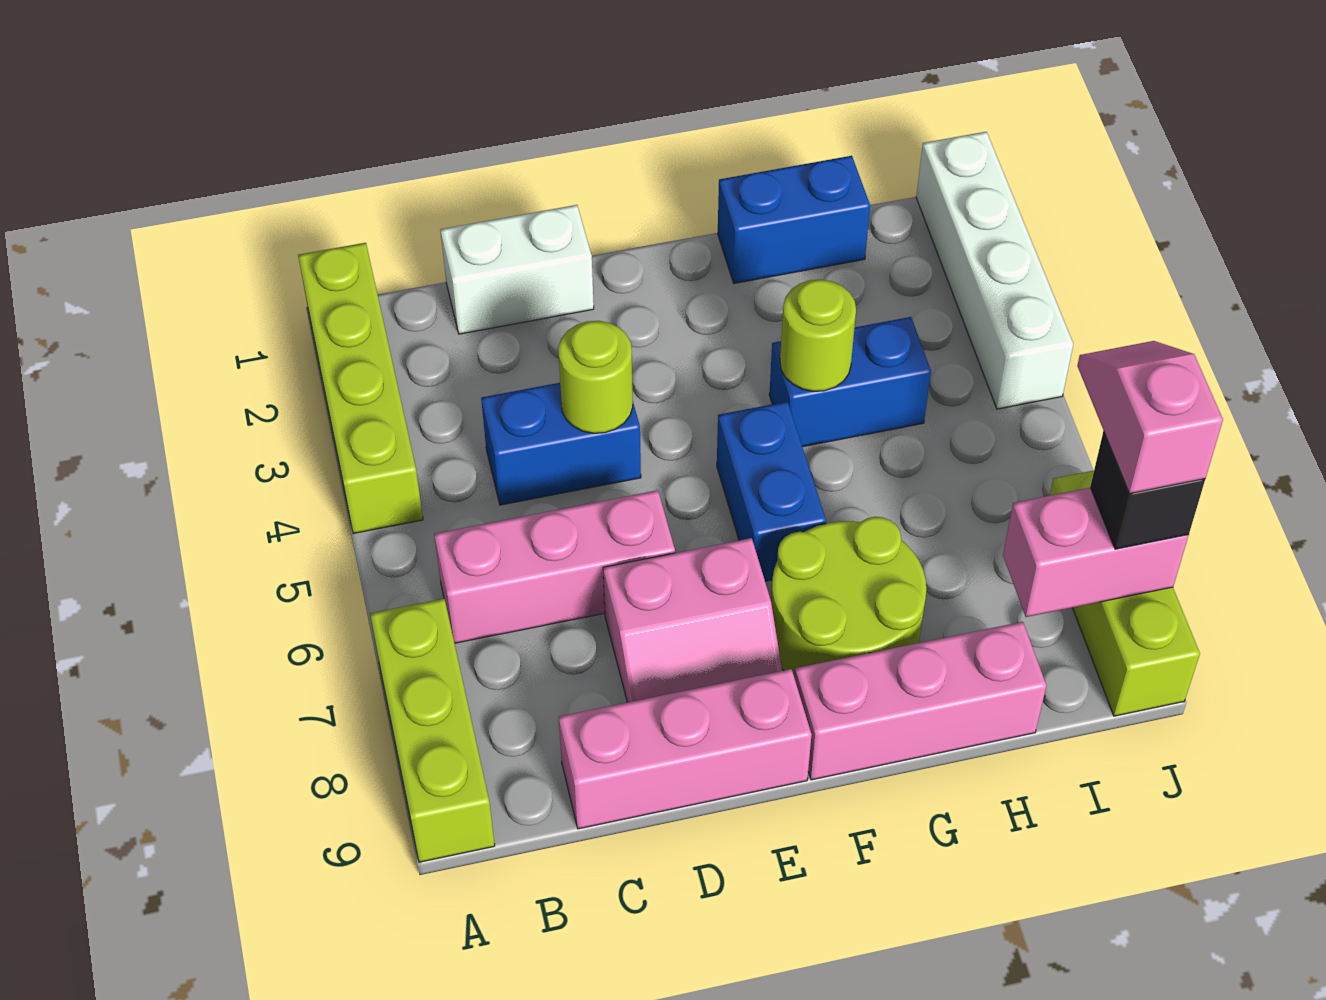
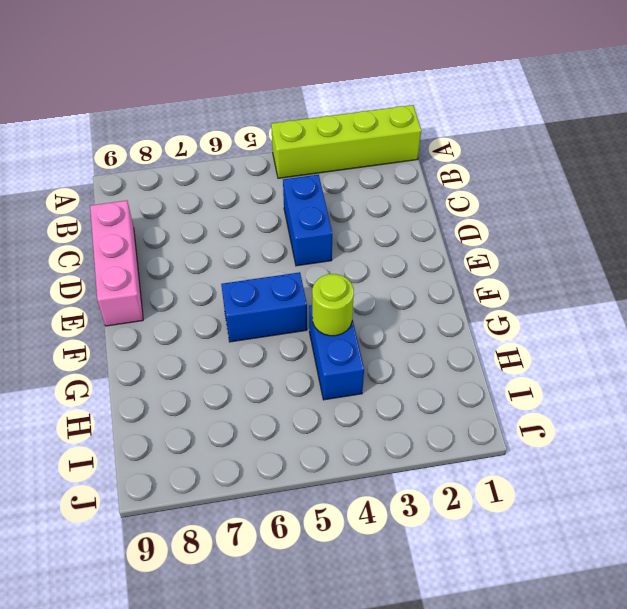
none -> lime brick A7:A9 level 1
none -> pink brick B6:D6 level 1
none -> white brick C1:D1 level 1

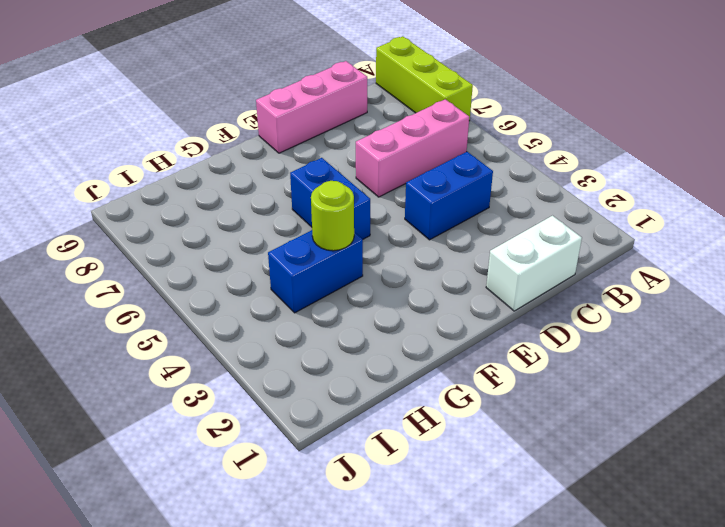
none -> lime brick A1:A4 level 1
none -> pink slope D7:E8 level 1 top 7
none -> lime round brick F7:G8 level 1

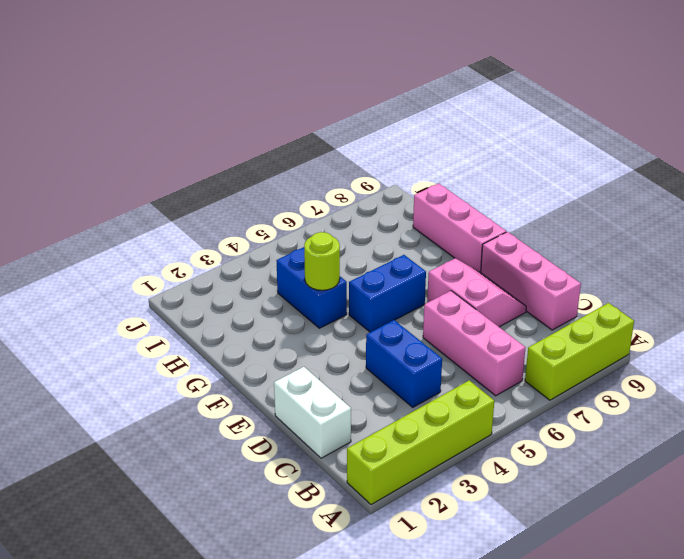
none -> lime round brick F7:G8 level 1
none -> blue brick G1:H1 level 1
none -> white brick J1:J4 level 1

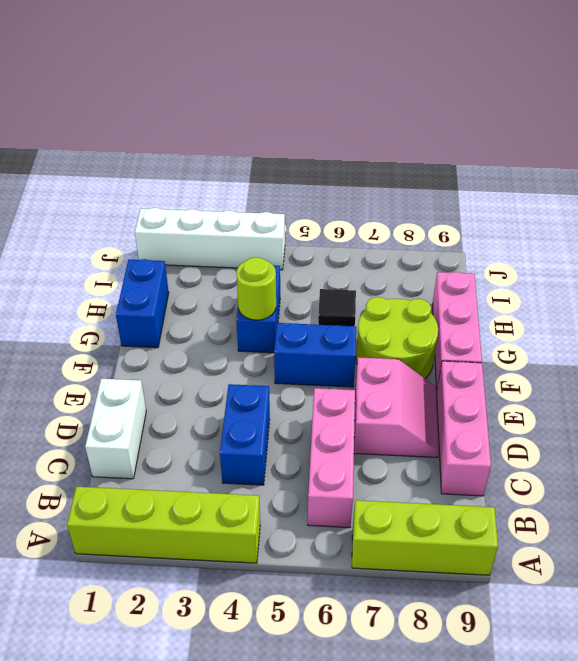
black tile H6 level 1 -> none
none -> lime brick J7:J9 level 1
none -> lime round brick D4 level 2
none -> pink brick I8:J8 level 2

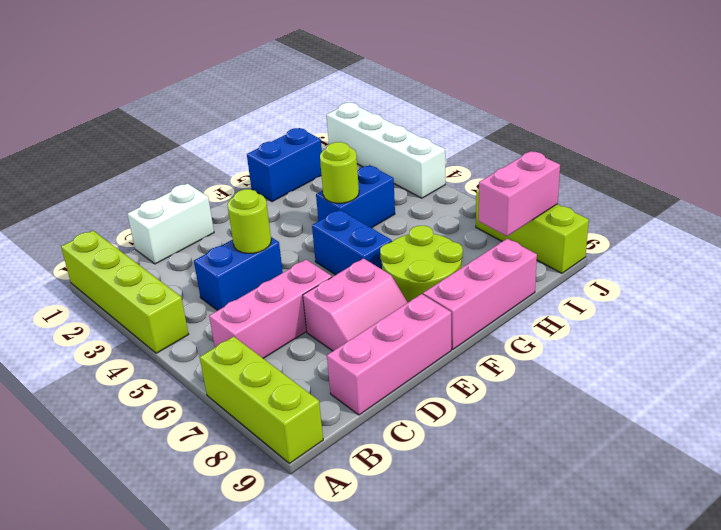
none -> black brick J8 level 3
none -> pink slope J7:J8 level 4 top 8

